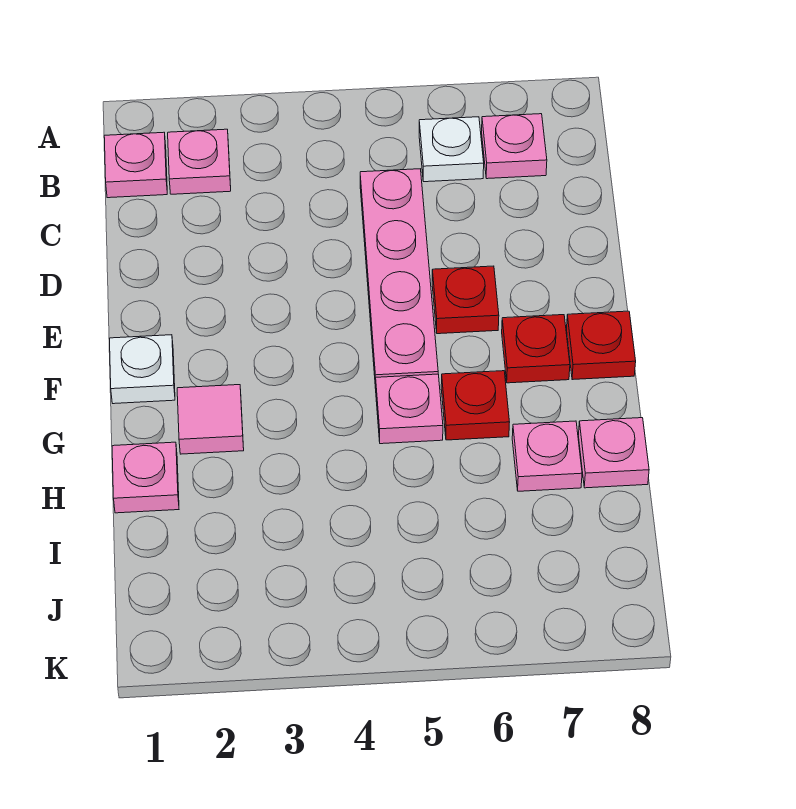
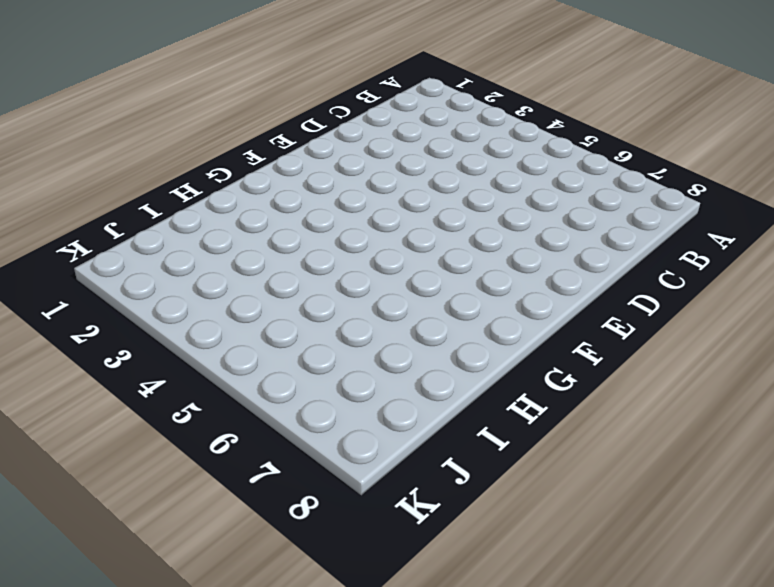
none -> pink plate B1 level 1
none -> pink plate B2 level 1
none -> white plate B6 level 1

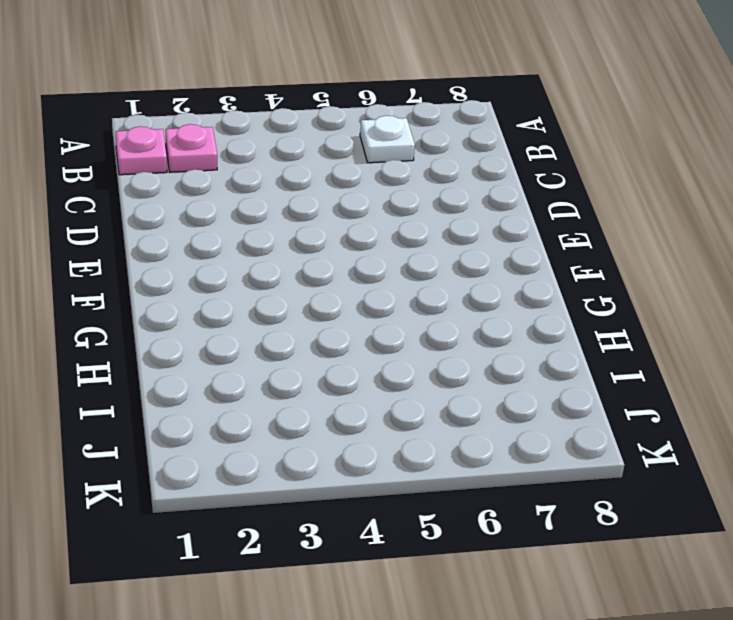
none -> pink plate B7 level 1
none -> pink plate C5:F5 level 1
none -> red plate E6 level 1

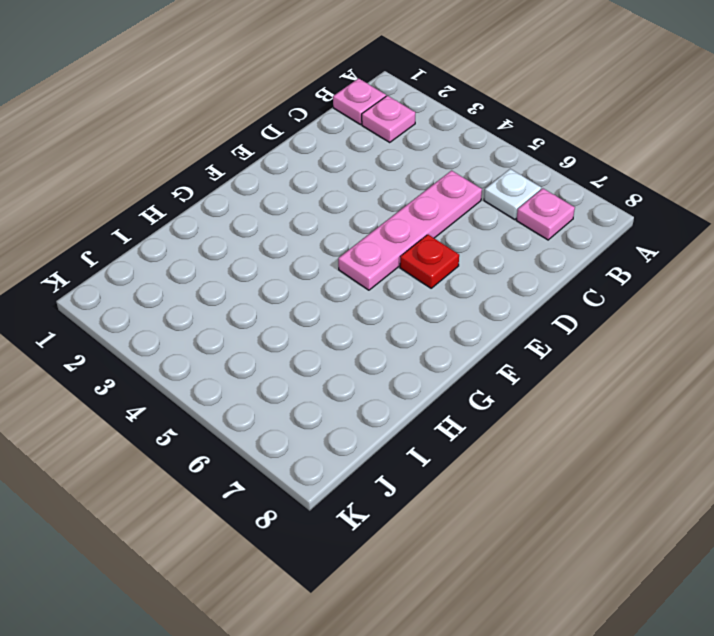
none -> white plate F1 level 1
none -> red plate F7 level 1
none -> red plate F8 level 1

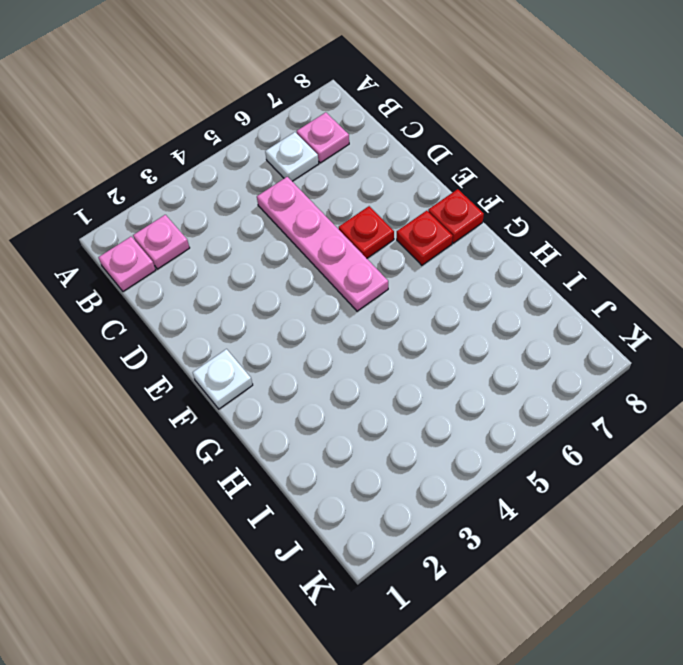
none -> pink tile G2 level 1
none -> pink plate G5 level 1
none -> red plate G6 level 1

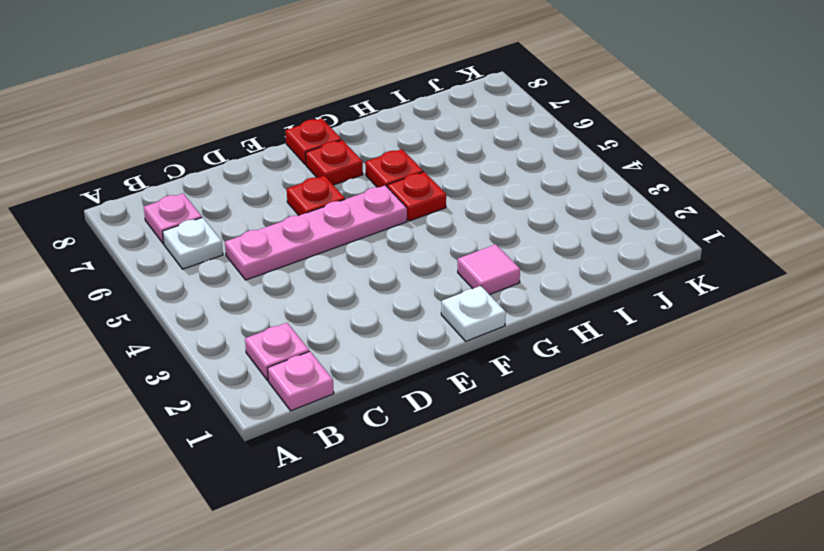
red plate G5 level 1 -> pink plate G5 level 1
none -> pink plate H1 level 1
none -> pink plate H7 level 1
none -> pink plate H8 level 1

